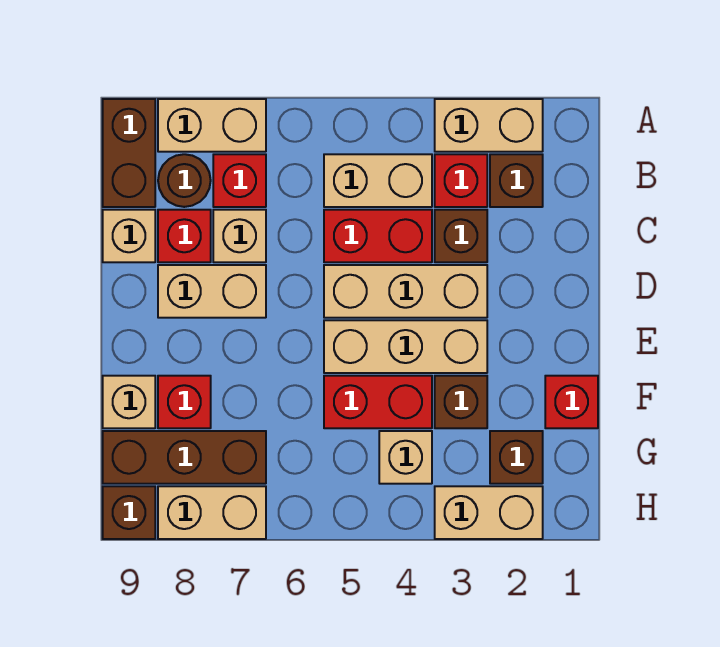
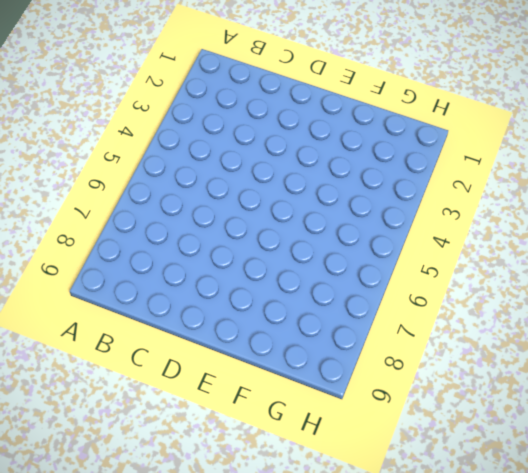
none -> tan brick A2:A3 level 1
none -> tan brick A7:A8 level 1
none -> brown brick A9:B9 level 1

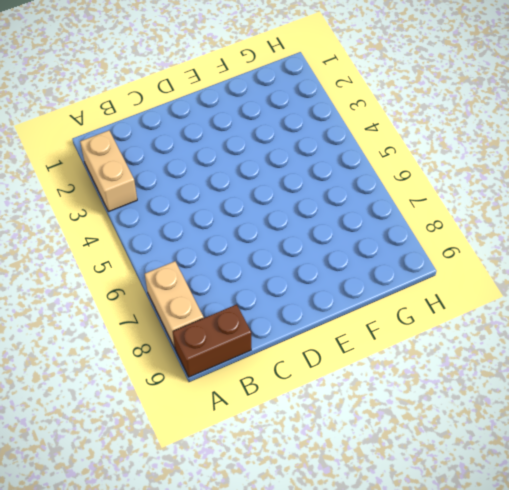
none -> brown brick B2 level 1
none -> red brick B3 level 1
none -> tan brick B4:B5 level 1

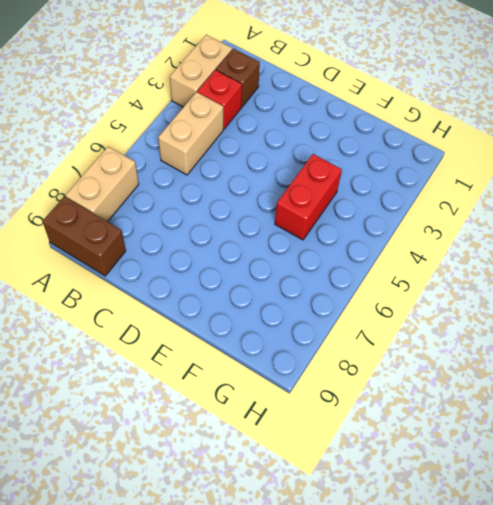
none -> red brick B7 level 1
none -> brown round brick B8 level 1
none -> brown brick C3 level 1

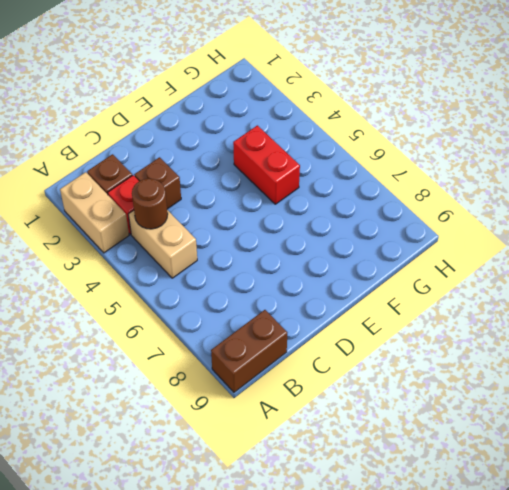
brown round brick B4 level 2 -> brown round brick B8 level 1
none -> tan brick A7:A8 level 1
none -> red brick B7 level 1
none -> red brick C4:C5 level 1

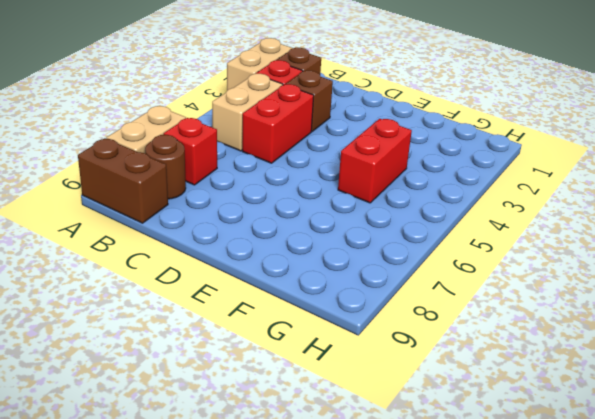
none -> tan brick C7 level 1
none -> red brick C8 level 1
none -> tan brick C9 level 1

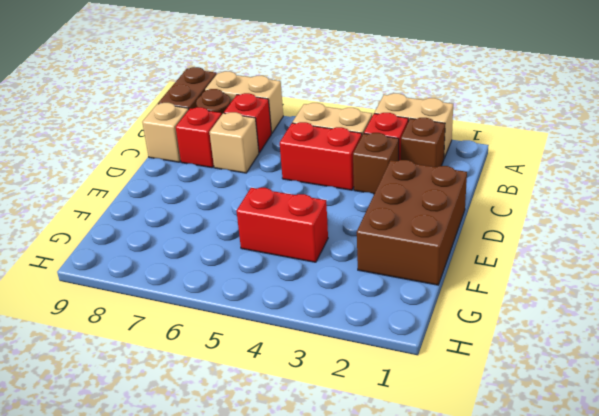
brown brick D1:F2 level 1 -> red brick F1 level 1
none -> tan brick D3:D5 level 1
none -> tan brick D7:D8 level 1
none -> tan brick E3:E5 level 1

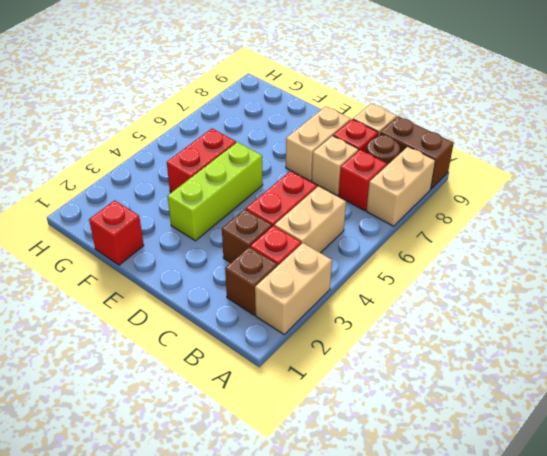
lime brick E3:E5 level 1 -> tan brick E3:E5 level 1
none -> tan brick D3:D5 level 1
none -> brown brick F3 level 1
none -> red brick F8 level 1

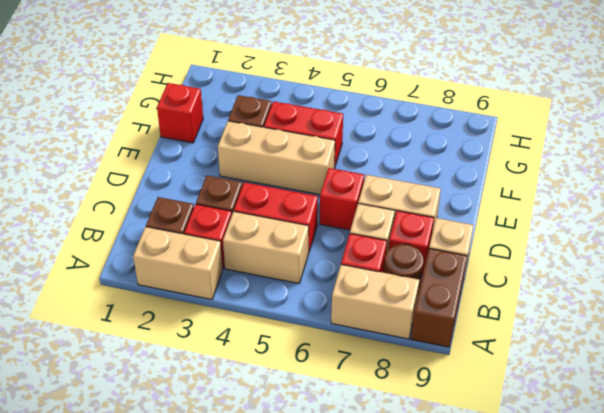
red brick D6 level 1 -> red brick F8 level 1
none -> tan brick D3:D5 level 1
none -> tan brick F9 level 1
none -> brown brick G2 level 1

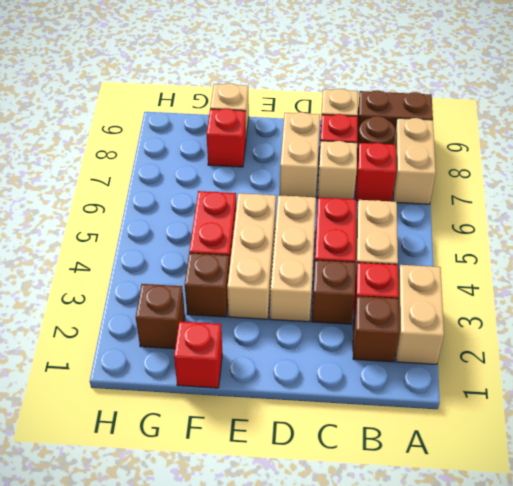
none -> tan brick G4 level 1
none -> brown brick G7:G9 level 1
none -> tan brick H2:H3 level 1

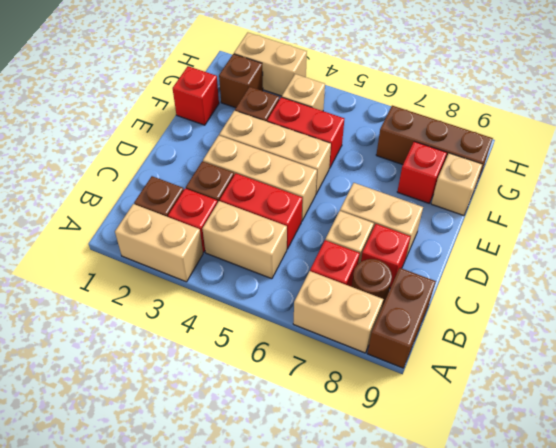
none -> tan brick C9 level 1
none -> tan brick H7:H8 level 1
none -> brown brick H9 level 1

